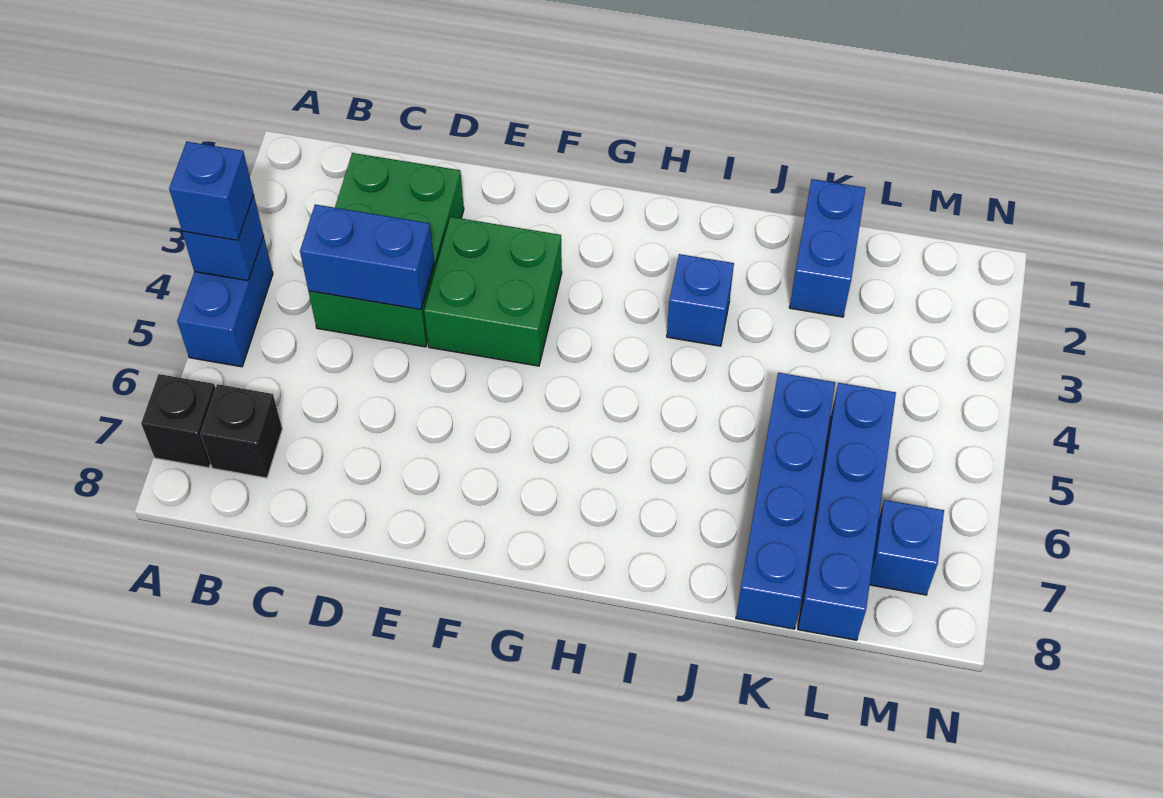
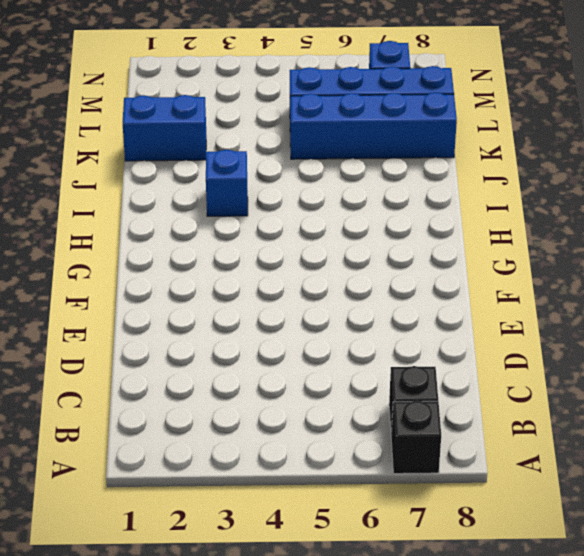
none -> blue brick A4:A5 level 1
none -> green brick C2:D4 level 1
none -> green brick E3:F4 level 1

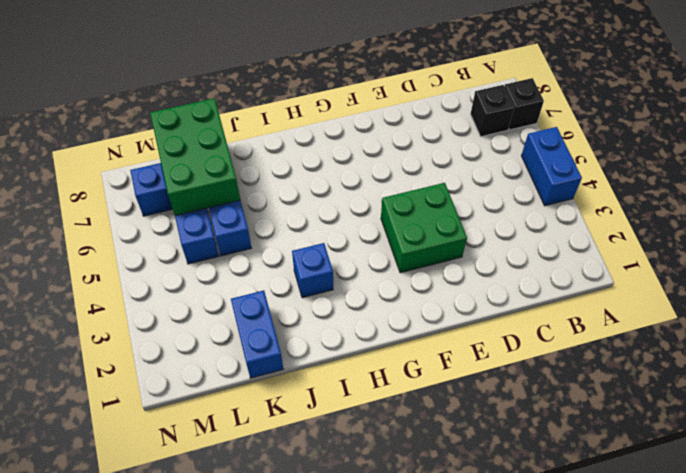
green brick K6:L8 level 2 -> green brick C2:D4 level 1
none -> blue brick A4 level 2
none -> blue brick C4:D4 level 2
none -> blue brick A4 level 3

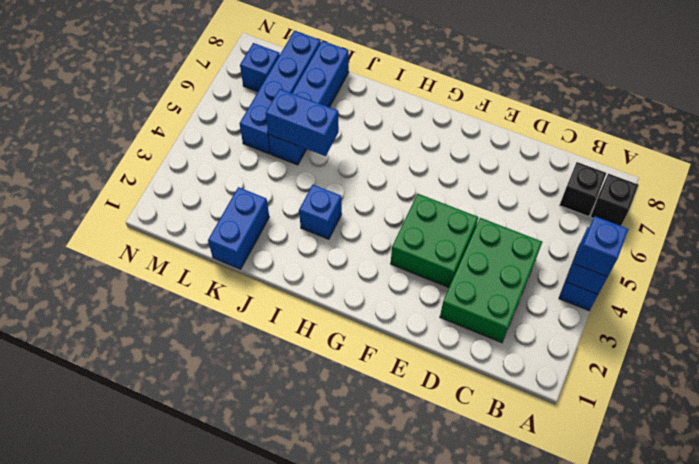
blue brick J5:K5 level 2 -> blue brick C4:D4 level 2

